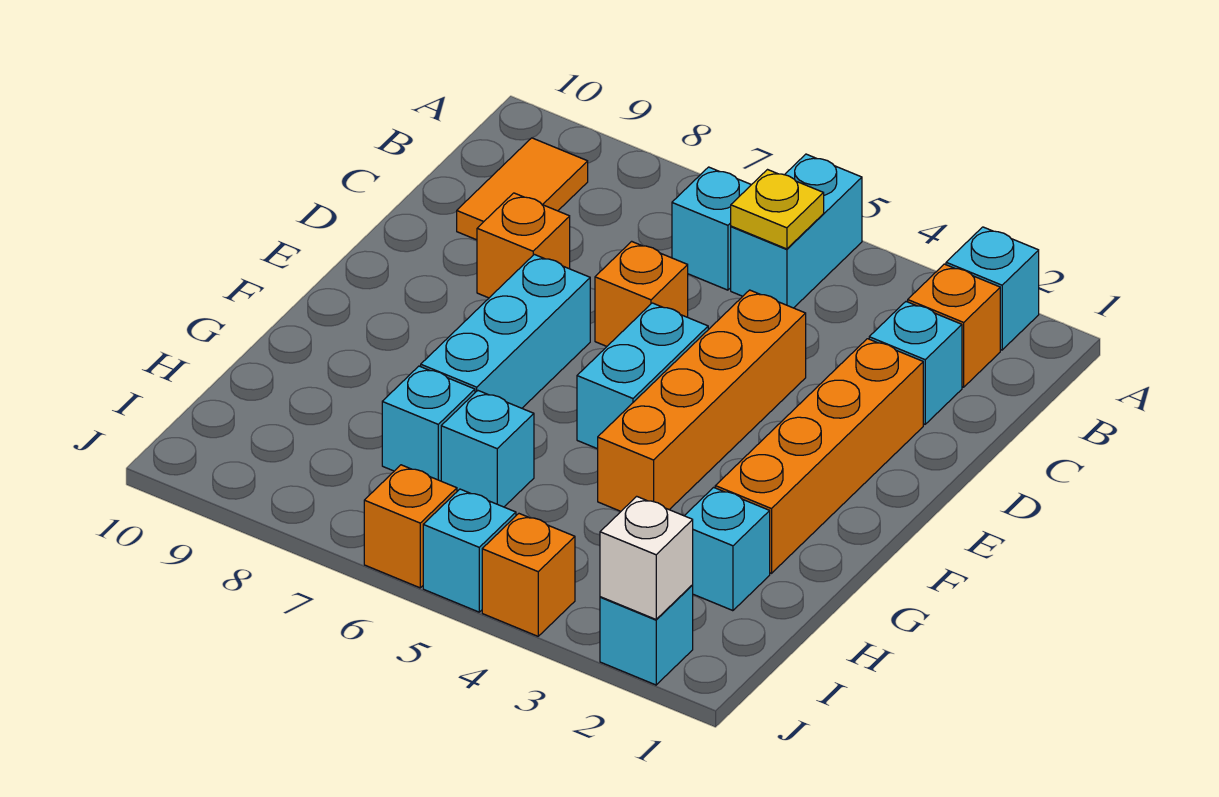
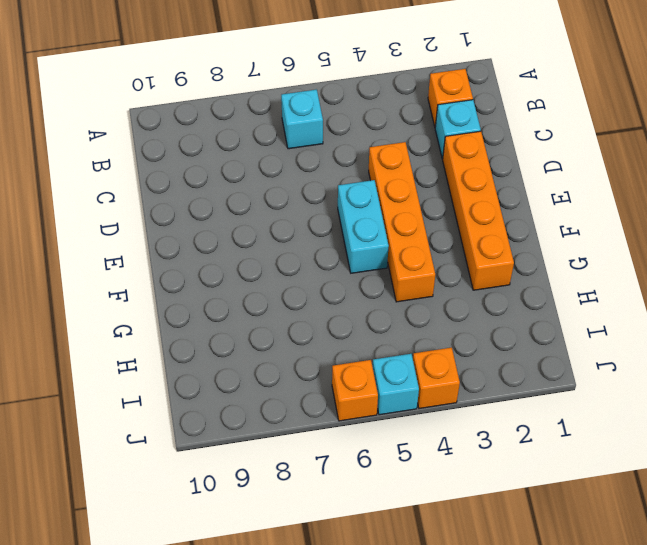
none -> cyan brick A2 level 1
none -> cyan brick A5:B5 level 1
none -> orange tile B9:C9 level 1

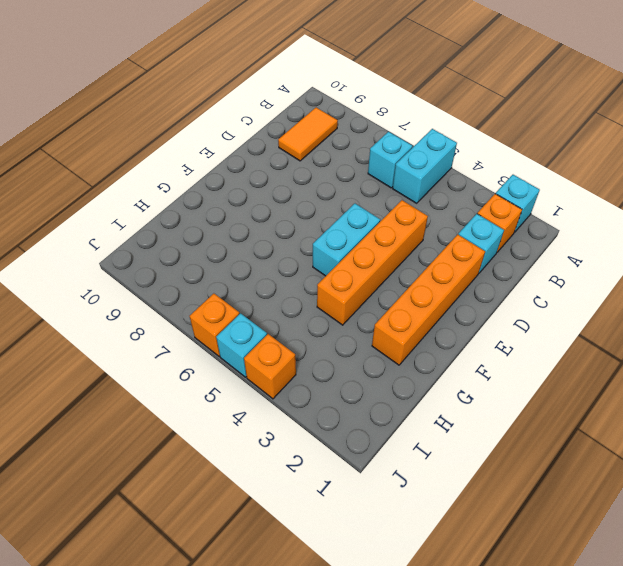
none -> orange brick D6 level 1
none -> orange brick D8 level 1
none -> cyan brick E7:G7 level 1

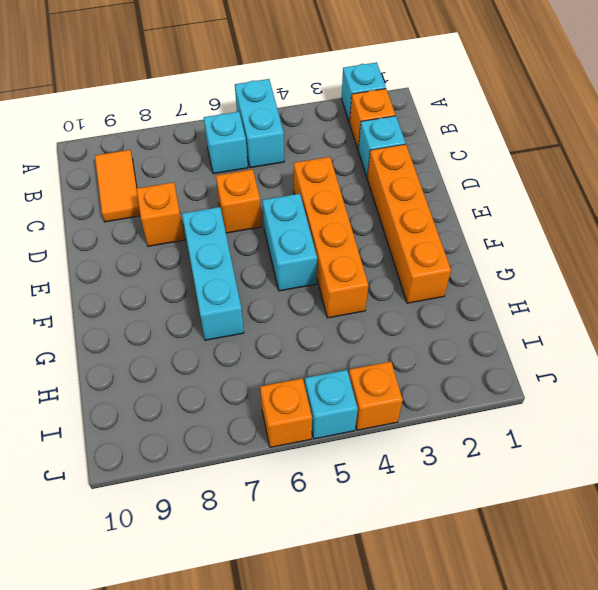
none -> cyan brick H2 level 1
none -> cyan brick H6 level 1
none -> cyan brick H7 level 1

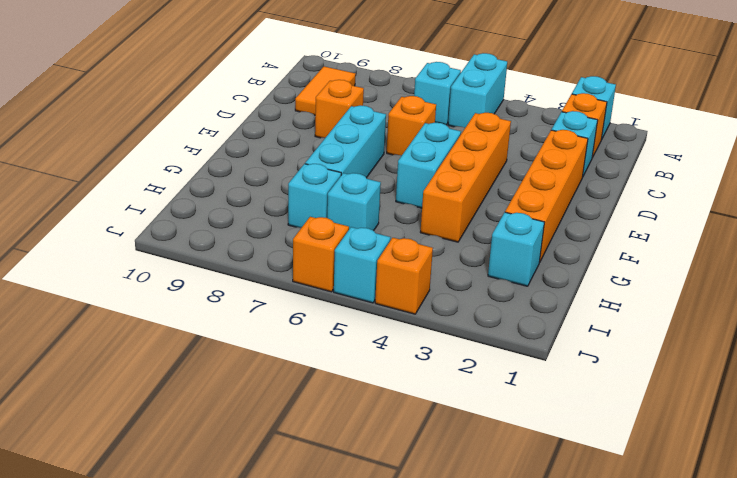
none -> cyan brick J2 level 1
none -> yellow plate B5 level 2
none -> white brick J2 level 2

